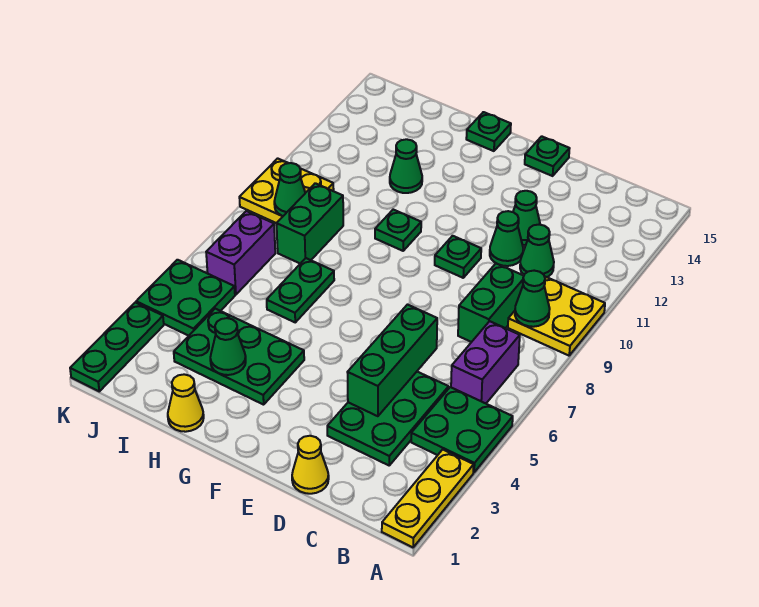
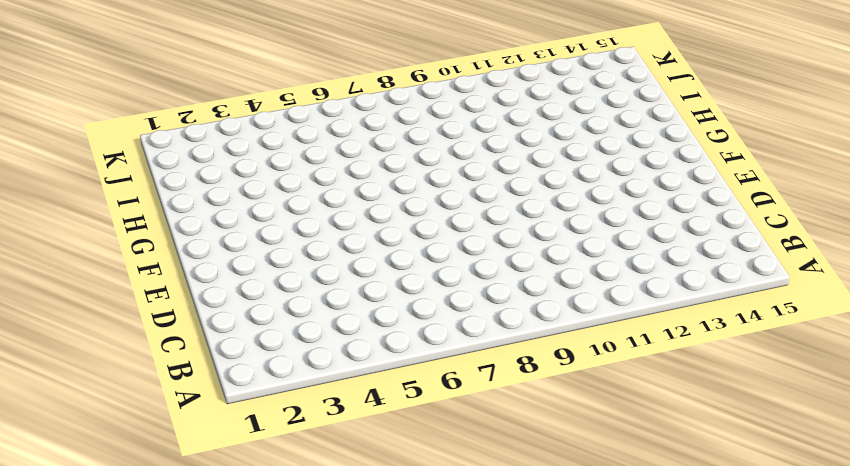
none -> yellow plate A1:A3 level 1
none -> green plate A4:B5 level 1
none -> yellow plate A9:B10 level 1

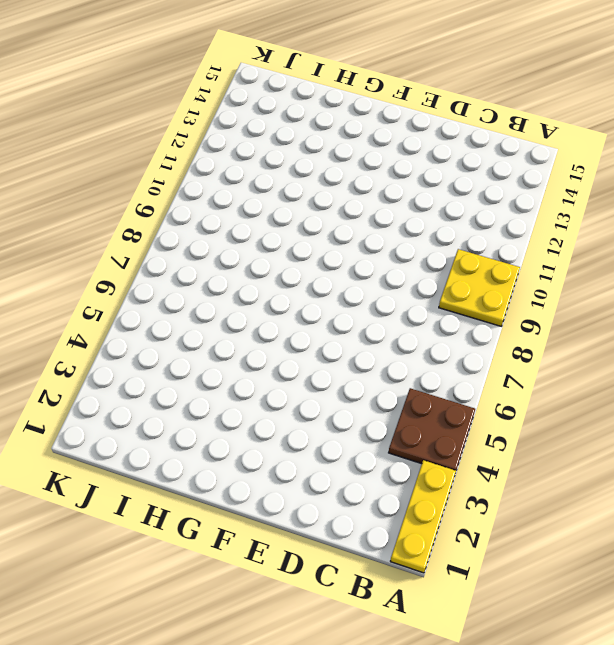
brown plate A4:B5 level 1 -> green plate A4:B5 level 1
none -> purple brick B6:B7 level 1
none -> green plate C3:D5 level 1
none -> green brick C8:C9 level 1

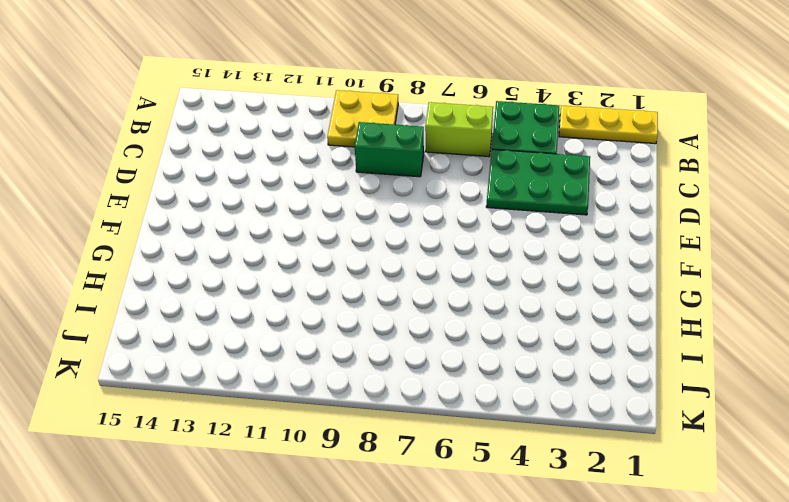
lime brick B6:B7 level 1 -> purple brick B6:B7 level 1
none -> green cone C11 level 1
none -> yellow cone D1 level 1
none -> green cone D11 level 1

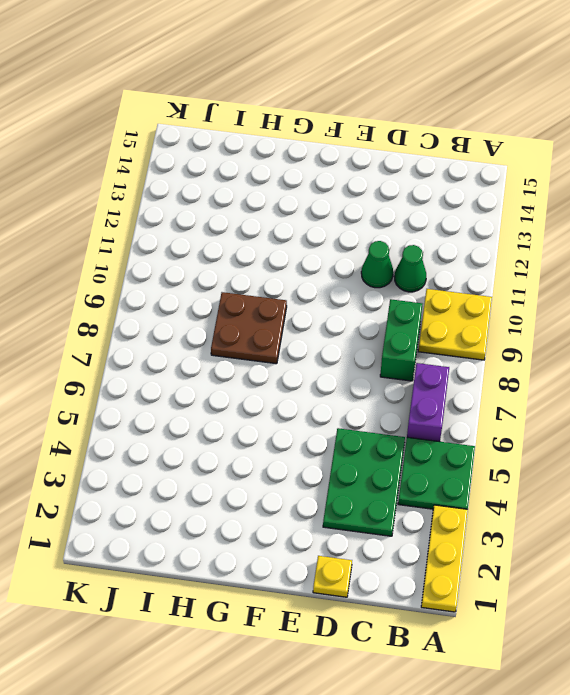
yellow plate D1 level 1 -> yellow cone D1 level 1
brown plate G8:H9 level 1 -> none
none -> green cone D12 level 1
none -> green plate E10 level 1
none -> green plate E15 level 1

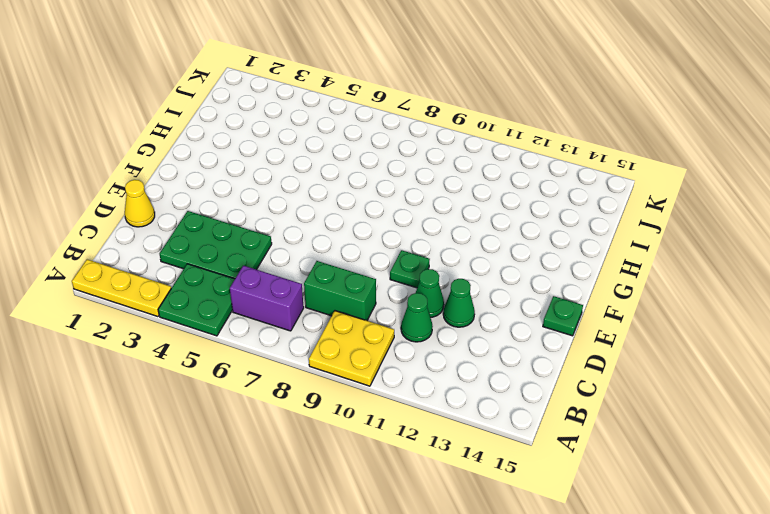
none -> green plate G3:I4 level 1
none -> green plate G10 level 1
none -> green plate G15 level 1

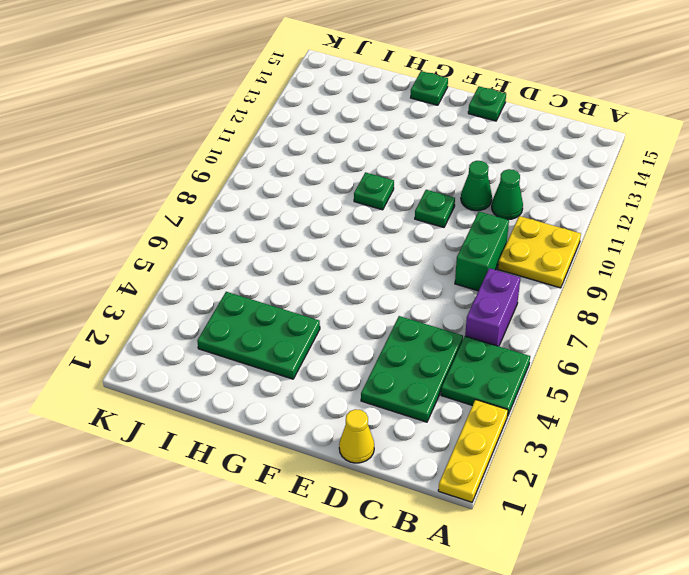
none -> green cone D12 level 1
none -> yellow cone H1 level 1
none -> green plate H6:H7 level 1

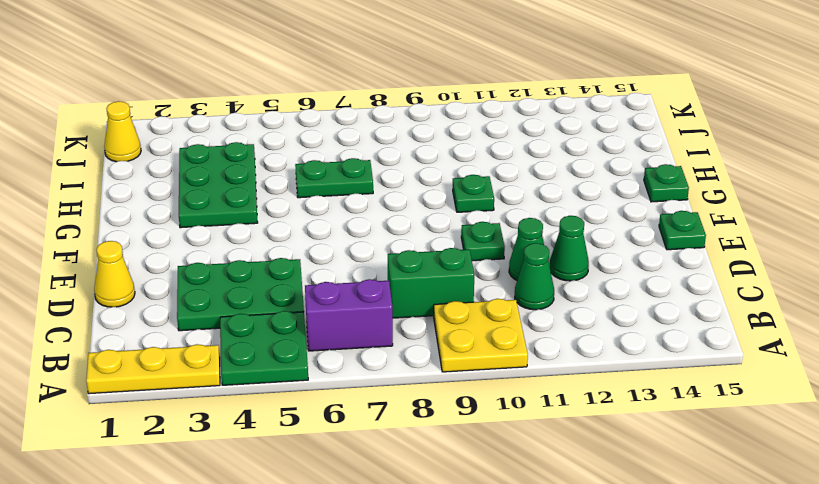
yellow cone J1 level 1 -> yellow cone H1 level 1
none -> green cone H12 level 1
none -> green brick I8:I9 level 1
none -> green plate J4:K5 level 1

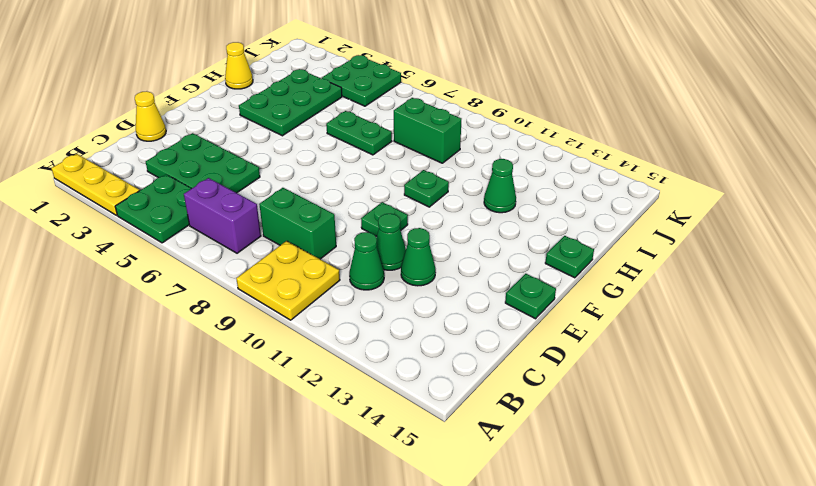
none -> purple brick J6:J7 level 1
none -> yellow plate J9:K10 level 1
none -> green plate K1:K3 level 1

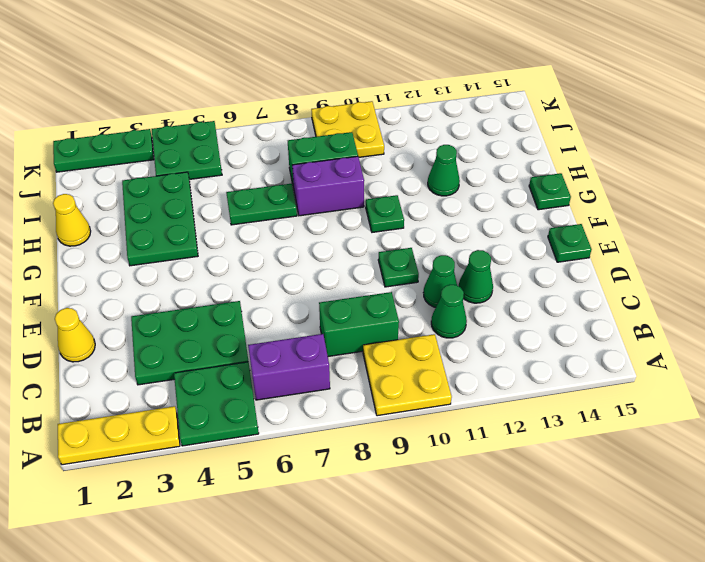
purple brick H8:H9 level 1 -> purple brick J6:J7 level 1
none -> green cone B9 level 2
none -> green brick D4:D6 level 2
none -> green cone H3 level 2

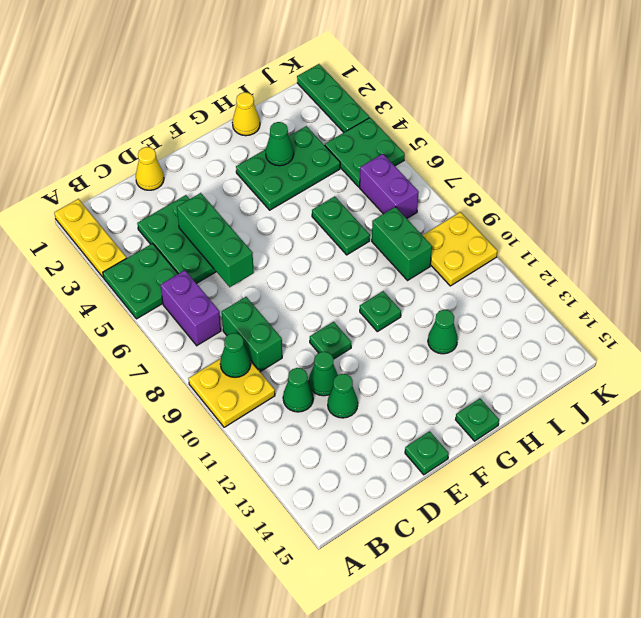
none -> green cone J9 level 2

